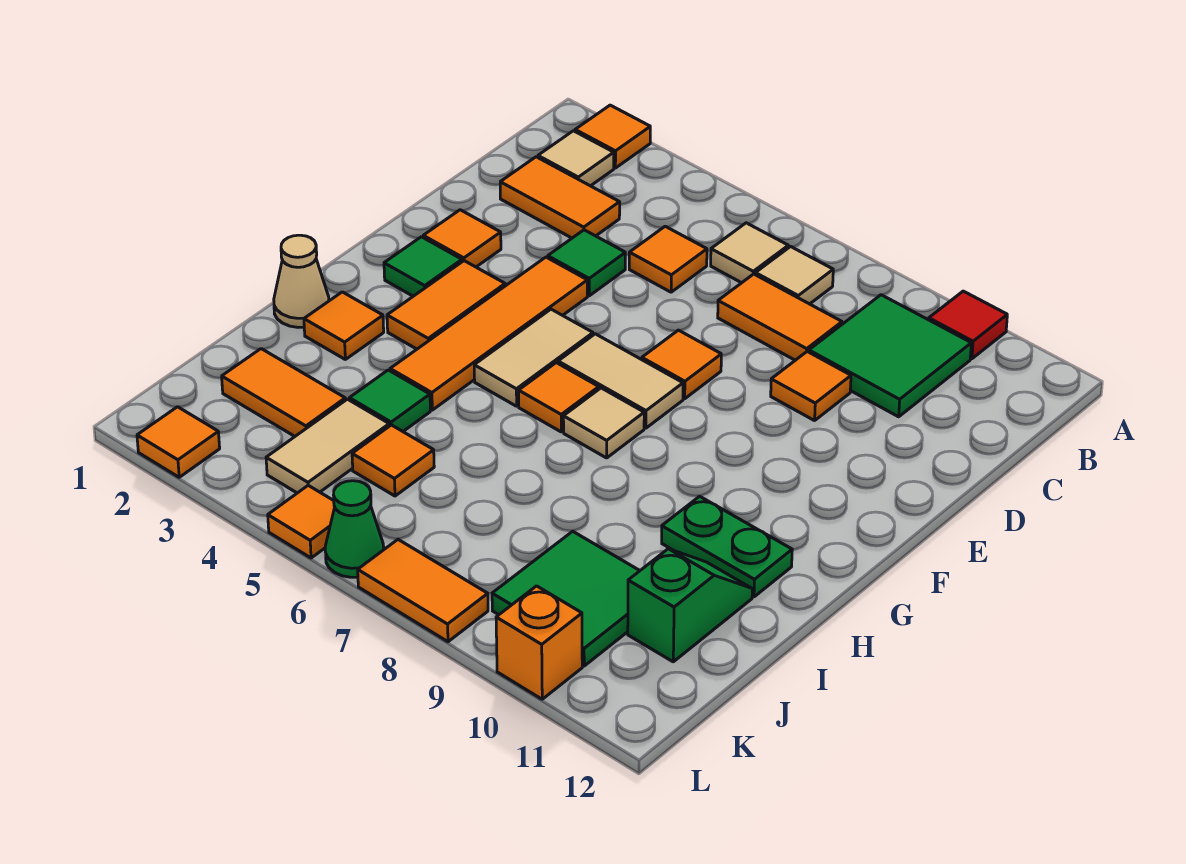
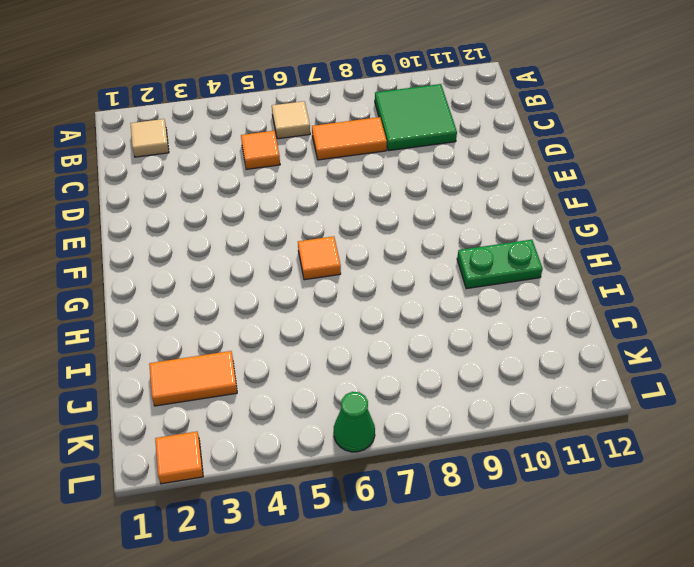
none -> orange tile A2 level 1
none -> red tile A10 level 1
none -> tan tile B7 level 1
none -> orange tile C2:C3 level 1

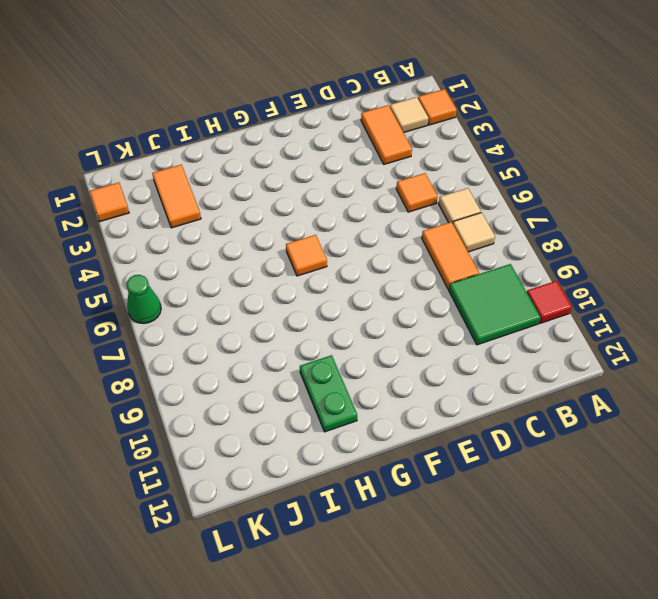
none -> green tile D4 level 1
none -> orange tile D9 level 1
none -> orange tile E2 level 1
none -> orange tile E4:H4 level 1

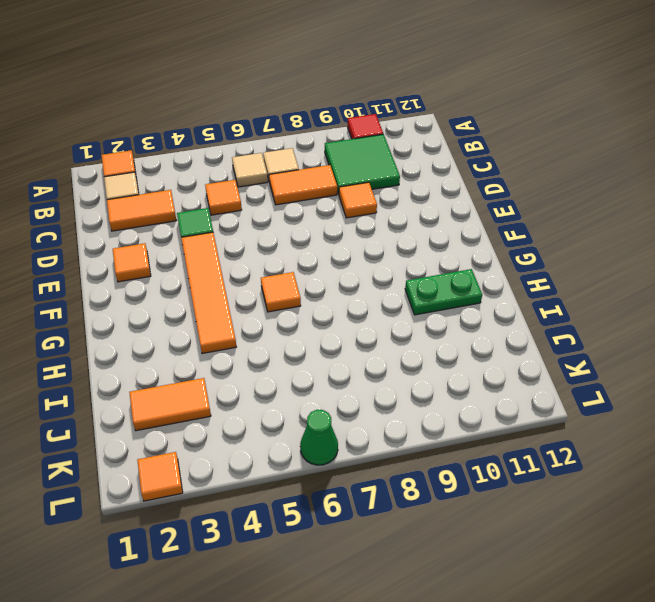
none -> orange tile E7 level 1
none -> green tile F2 level 1
none -> orange tile F3:G3 level 1
none -> tan tile F5:G5 level 1

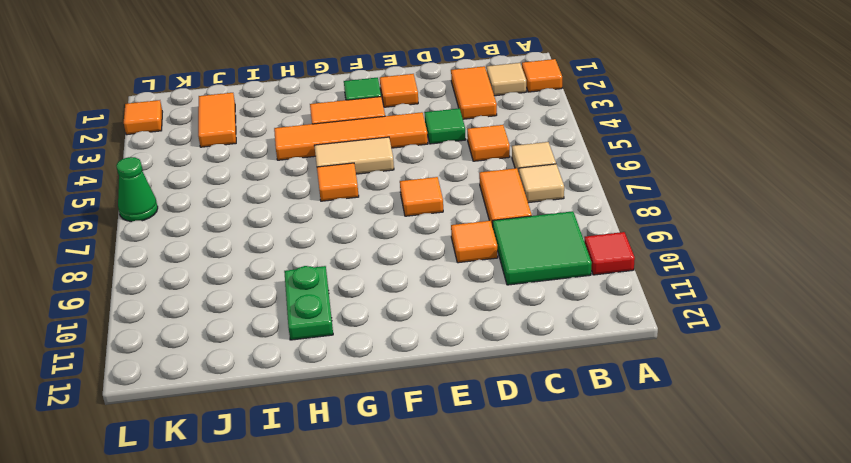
none -> tan tile F6:F7 level 1
none -> tan tile G7 level 1
none -> tan cone H1 level 1
none -> orange tile H2 level 1

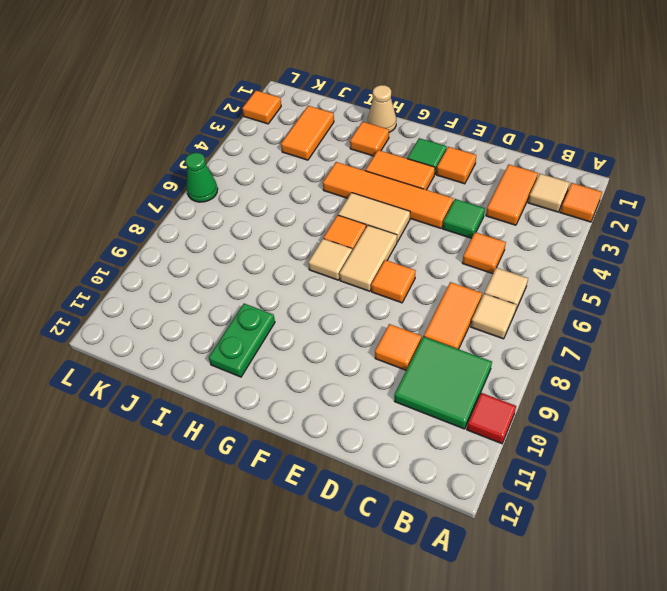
none -> green tile I4 level 1
none -> green slope I11:J11 level 1 top J
none -> tan tile J4:K4 level 1
none -> orange tile J5 level 1

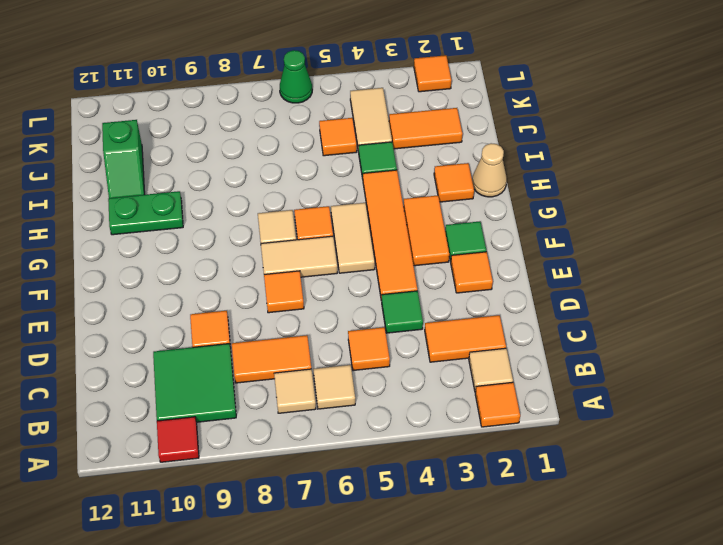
none -> green tile J9:K10 level 1
none -> orange tile L5 level 1
none -> orange tile L7:L8 level 1
none -> orange brick L10 level 1

